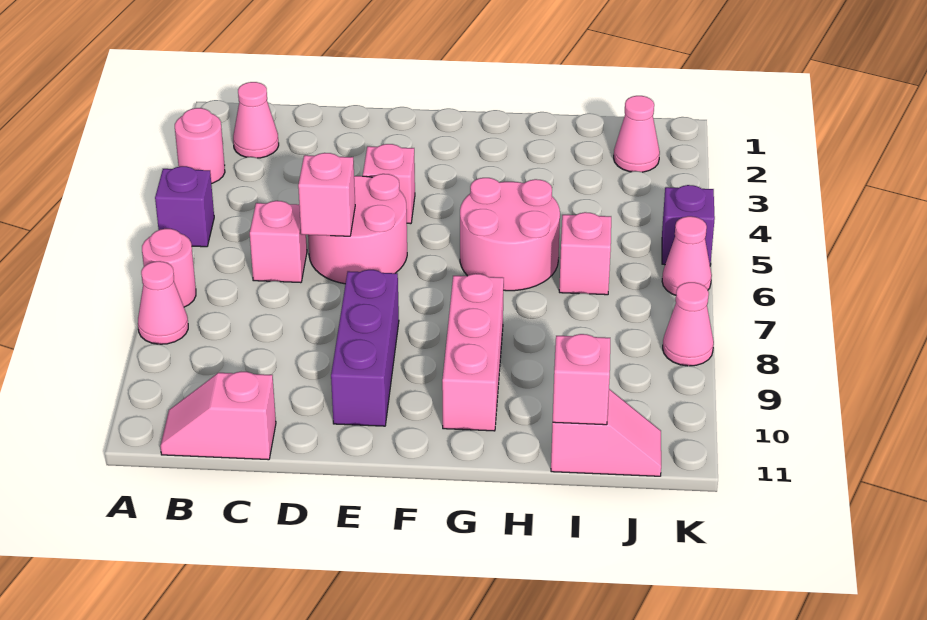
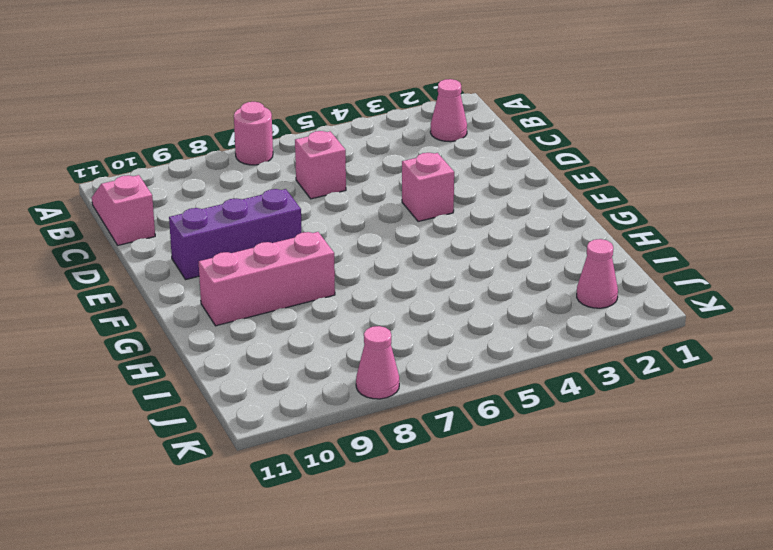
none -> pink round brick A3 level 1
none -> purple brick A5 level 1
none -> pink cone A8 level 1

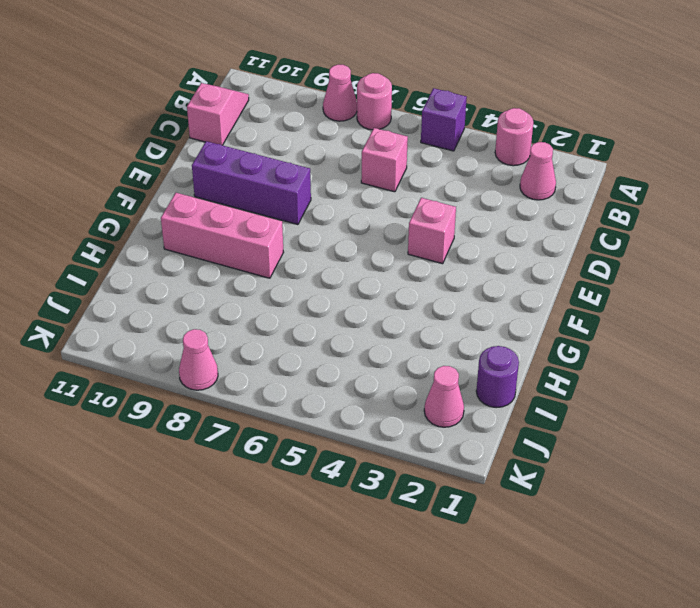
purple round brick I1 level 1 -> none
none -> pink round brick D5:E6 level 1
none -> pink round brick G5:H6 level 1
none -> pink brick I6 level 1

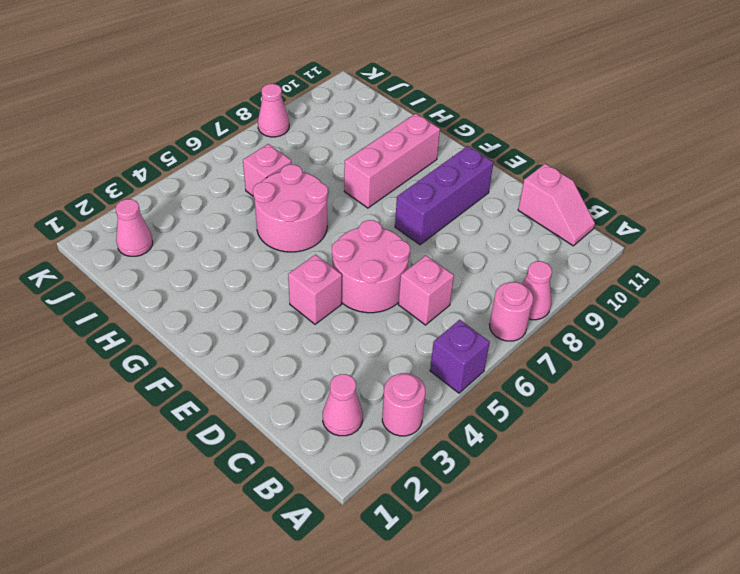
none -> pink slope I11:J11 level 1 top I
none -> purple brick K5 level 1
none -> pink cone K6 level 1

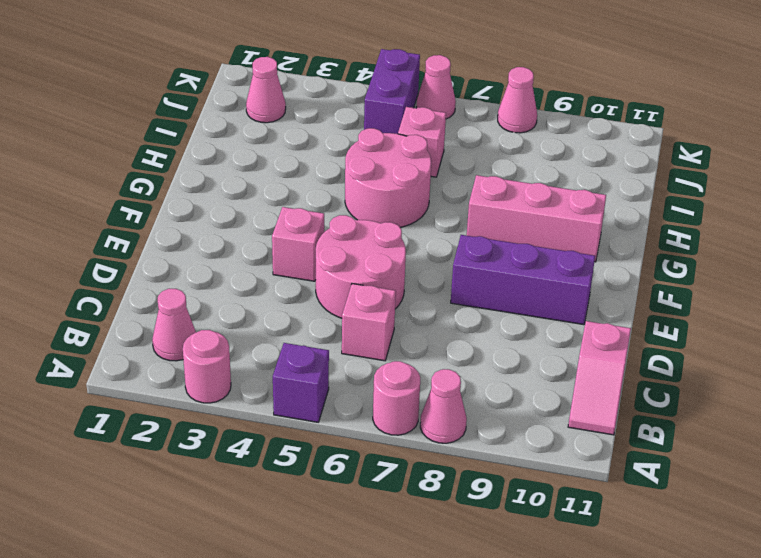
purple brick J5:K5 level 1 -> purple brick K5 level 1
none -> pink slope I11:J11 level 1 top I
none -> pink brick D6 level 2
none -> pink brick I11 level 2

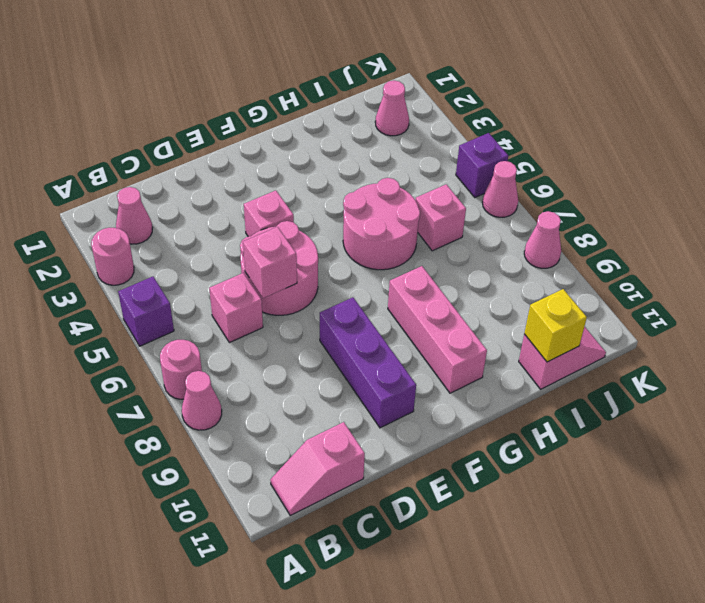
yellow brick I11 level 2 -> pink brick I11 level 2

